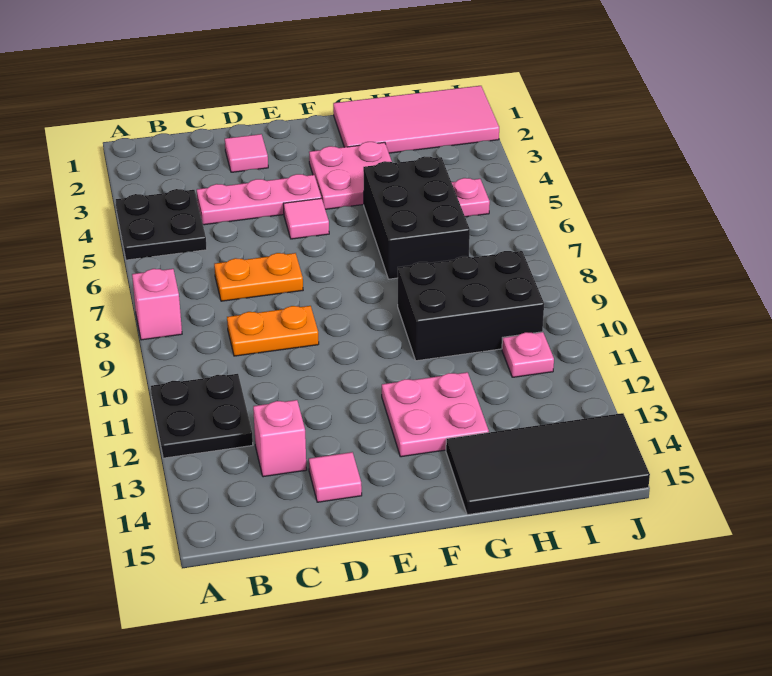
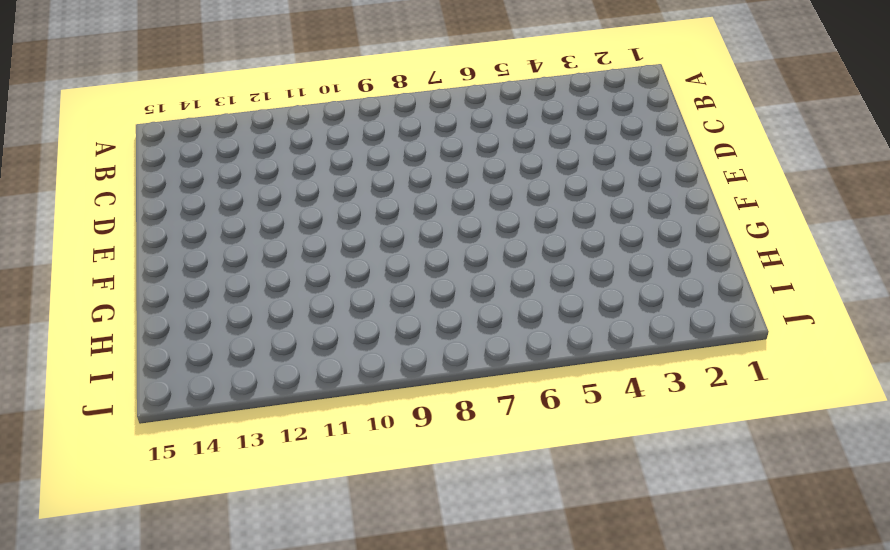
none -> black plate A4:B5 level 1
none -> pink brick A8 level 1
none -> black plate A11:B12 level 1

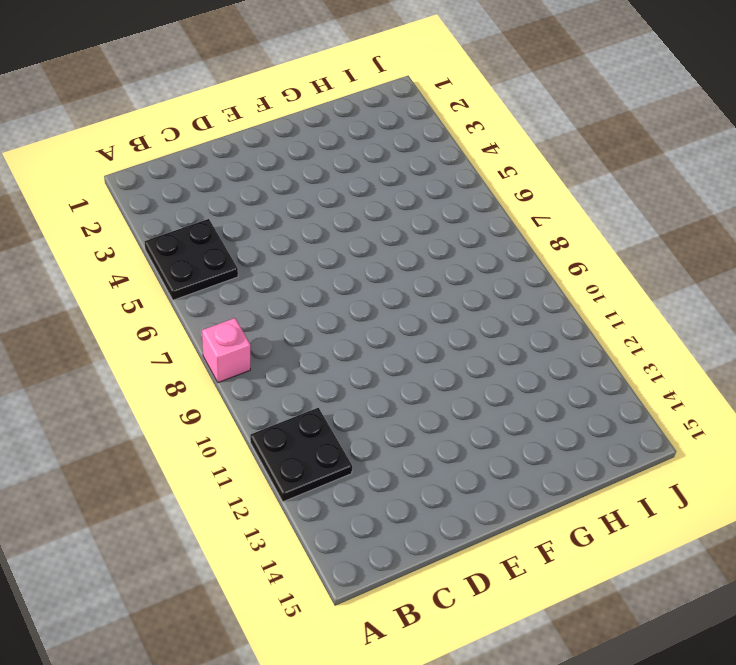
none -> pink plate C4:E4 level 1
none -> orange plate C7:D7 level 1
none -> orange plate C9:D9 level 1

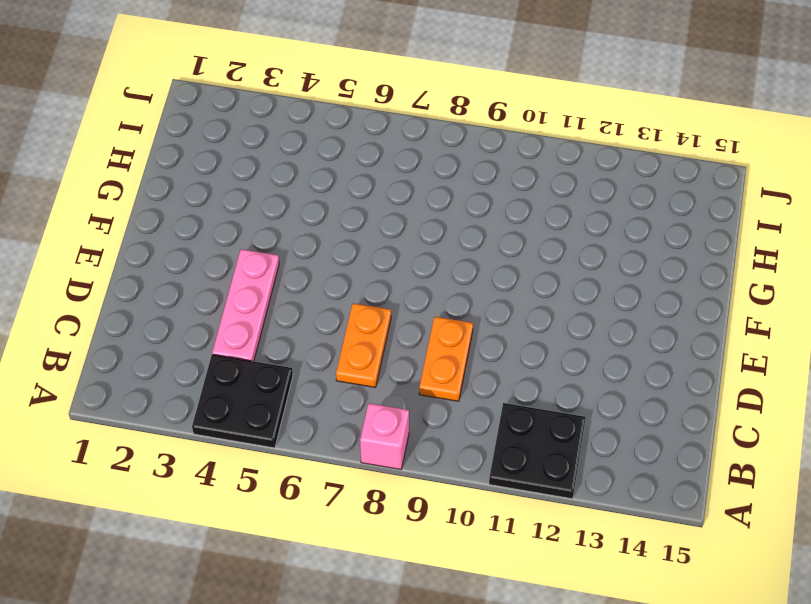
none -> pink brick C13 level 1
none -> pink tile D2 level 1
none -> pink tile D14 level 1

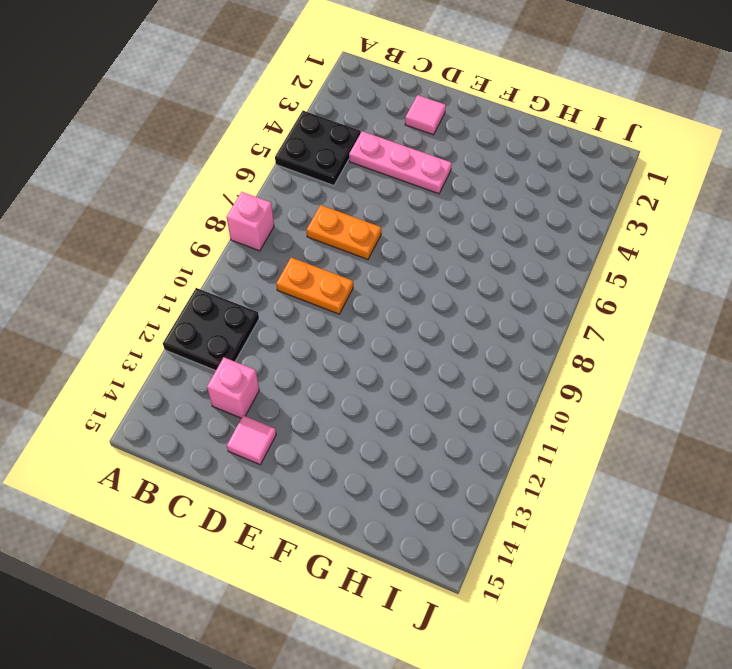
none -> pink tile E5 level 1
none -> pink plate F3:G4 level 1
none -> pink plate F12:G13 level 1

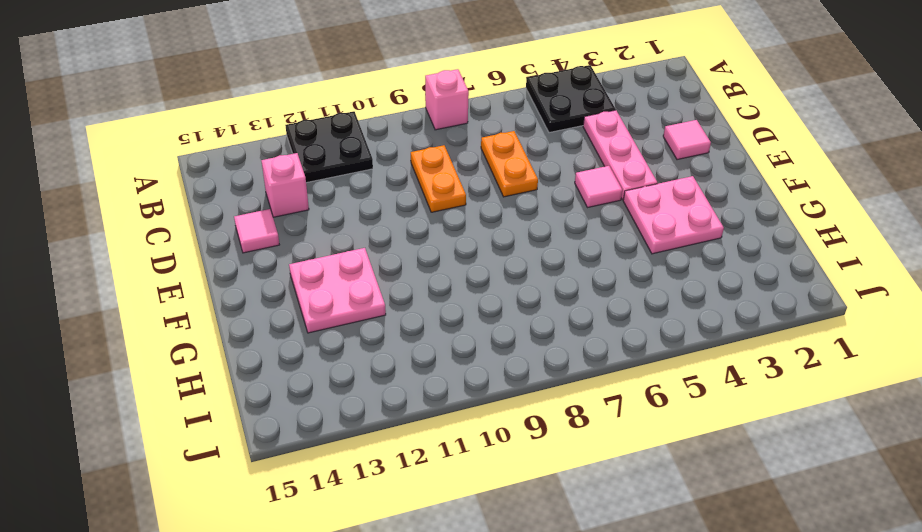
none -> pink tile G1:J2 level 1
none -> black brick G5:H7 level 1
none -> black brick G9:I10 level 1

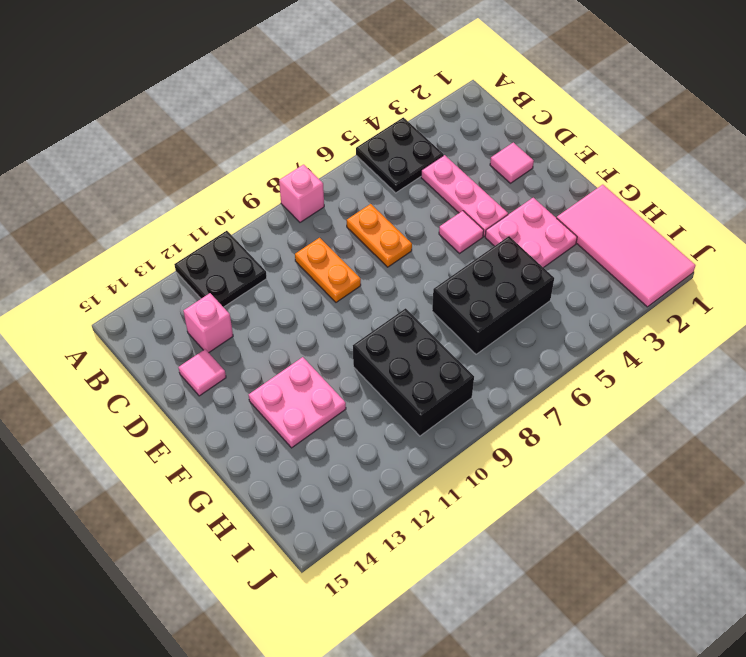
none -> black tile G14:J15 level 1
none -> pink plate I5 level 1
none -> pink plate I11 level 1

